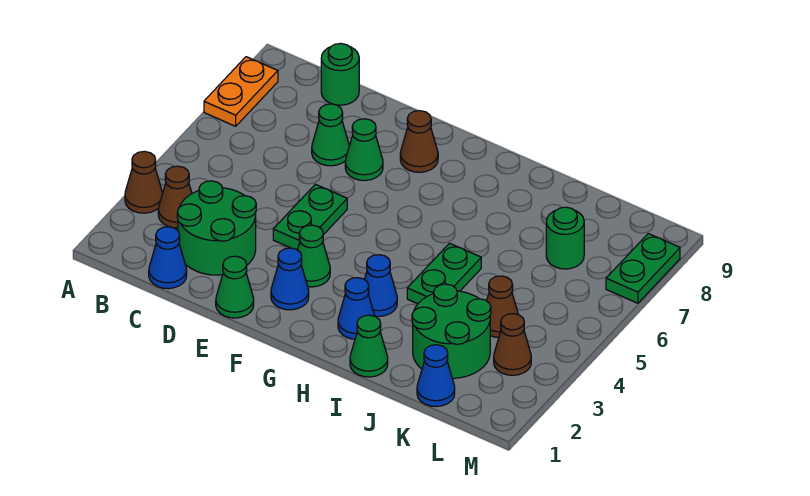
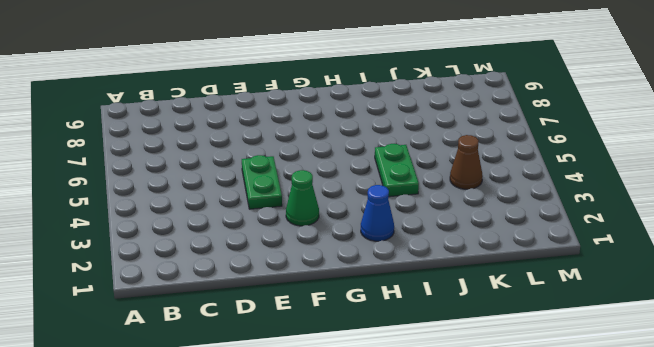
none -> brown cone A3 level 1
none -> orange plate A7:A8 level 1
none -> brown cone B3 level 1

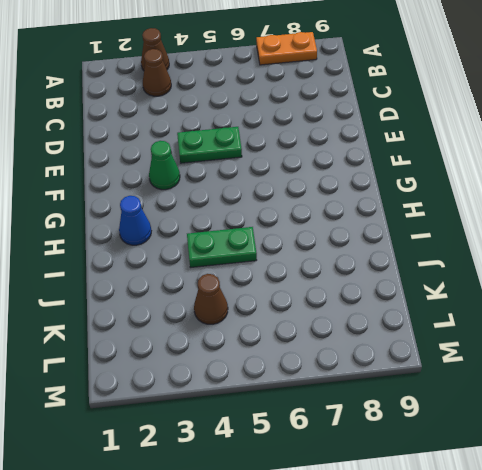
none -> blue cone C1 level 1
none -> green round brick C2:D3 level 1
none -> green round brick C9 level 1

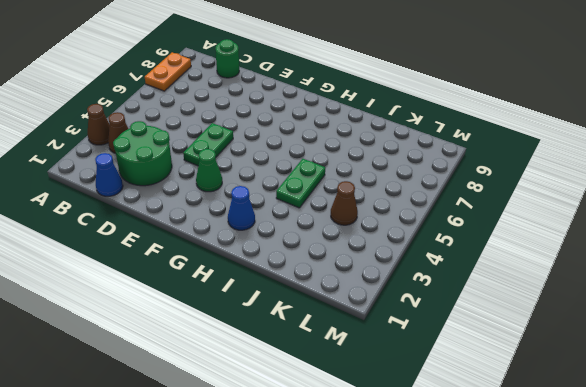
none -> green cone D7 level 1
none -> green cone E1 level 1
none -> green cone E7 level 1

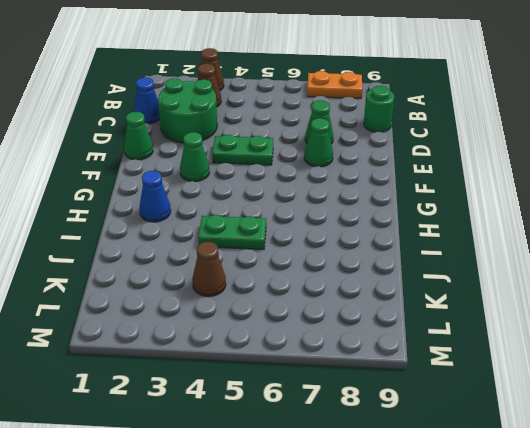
none -> blue cone F2 level 1
none -> brown cone F8 level 1
none -> blue cone H3 level 1

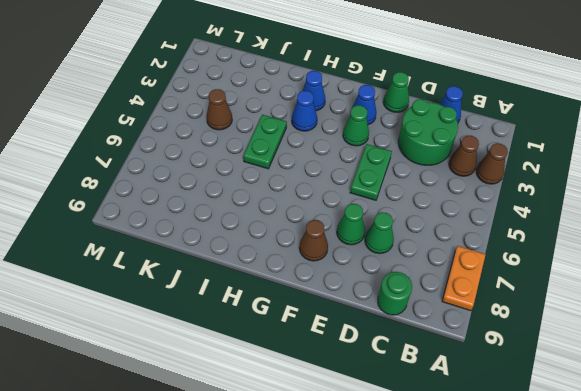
none -> green cone I1 level 1
none -> green round brick J2:K3 level 1
none -> blue cone K1 level 1

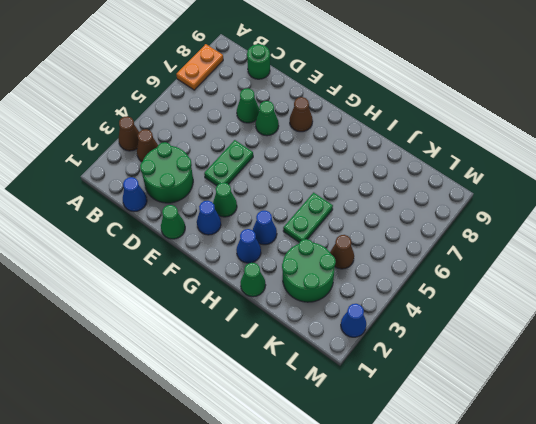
blue cone M2 level 1 -> blue cone K1 level 1
none -> green round brick K7 level 1
none -> brown cone L3 level 1
none -> green plate M7:M8 level 1

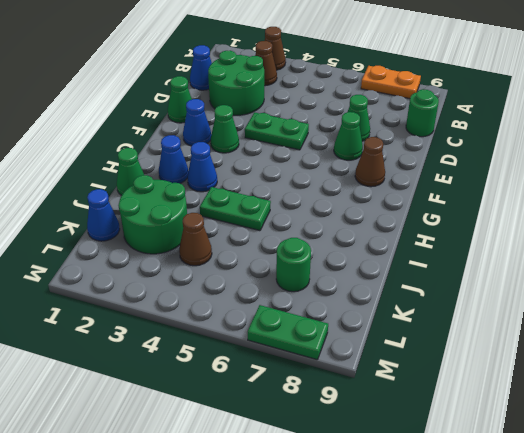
none -> brown cone L3 level 1

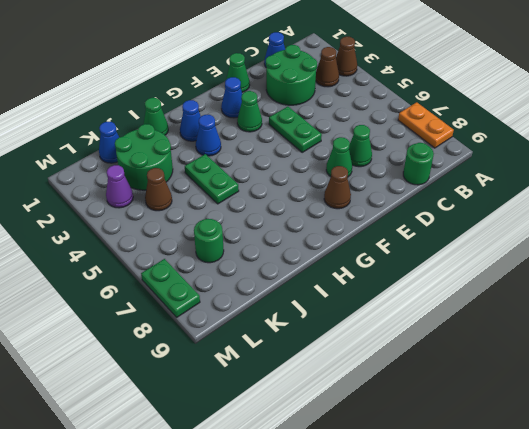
purple cone L3 level 1 -> brown cone L3 level 1

